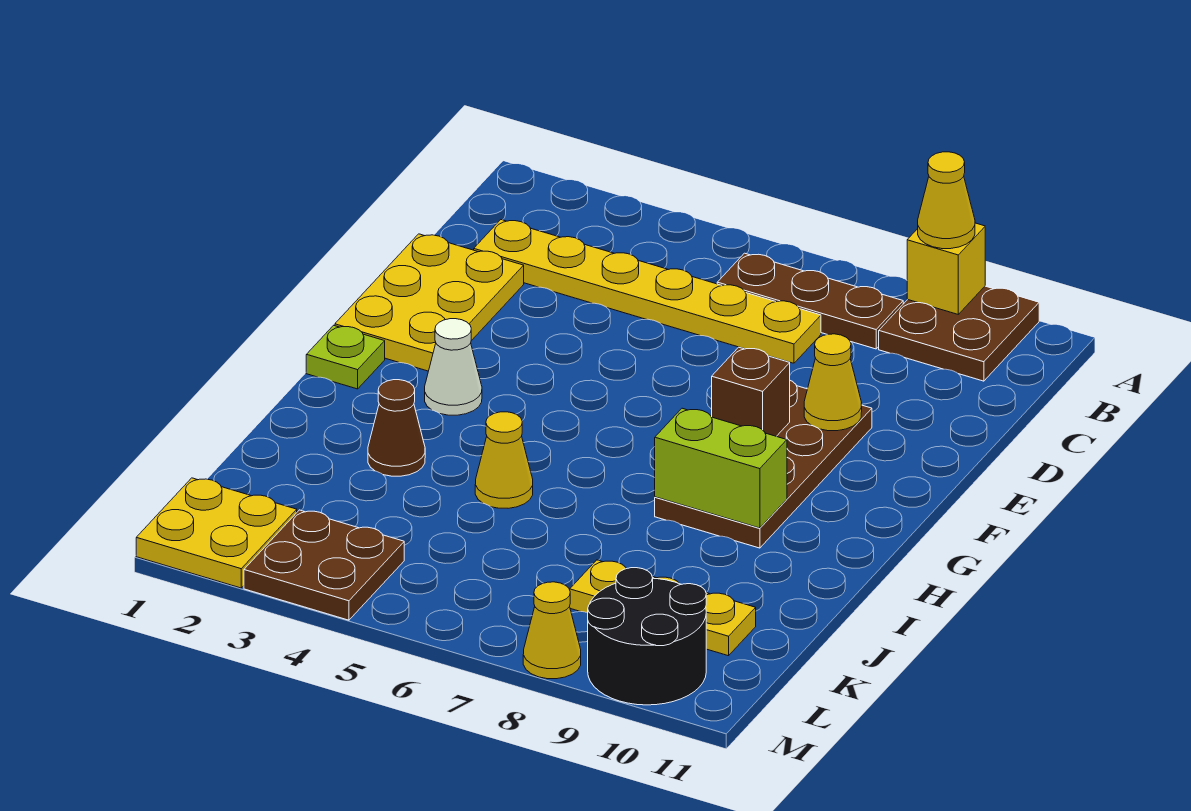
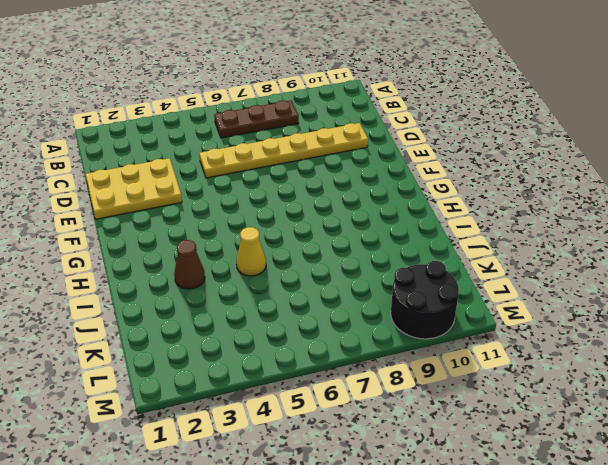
yellow plate D1:E3 level 1 -> yellow plate D1:F2 level 1
yellow plate D5:D10 level 1 -> yellow plate C2:C7 level 1
none -> brown plate A9:B10 level 1
none -> brown plate E8:H9 level 1
none -> lime plate G1 level 1

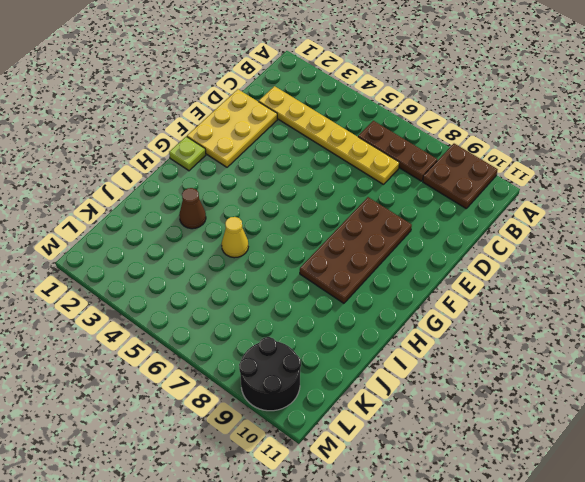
none -> white cone G3 level 1
none -> yellow plate K8:K10 level 1
none -> yellow plate L1:M2 level 1

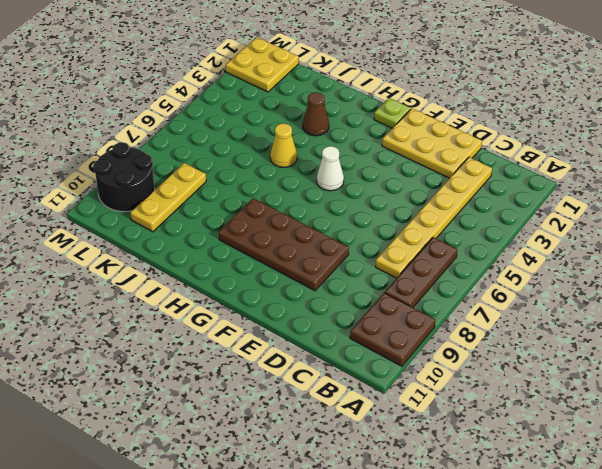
white cone G5 level 1 -> white cone G3 level 1
none -> brown plate L3:M4 level 1
none -> yellow cone M8 level 1
none -> yellow brick A9 level 2

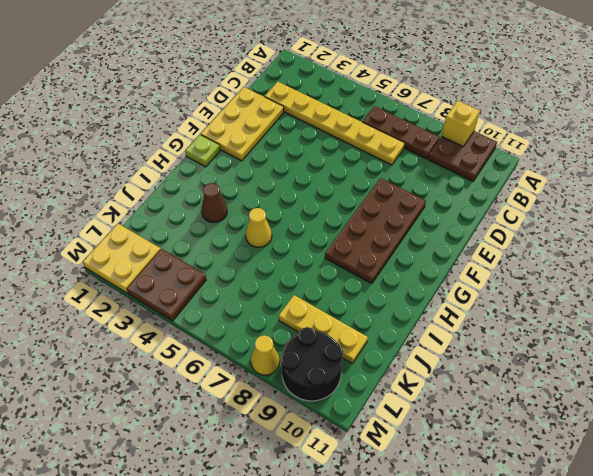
none -> white cone G3 level 1
none -> yellow cone E9 level 2
none -> brown brick F8 level 2

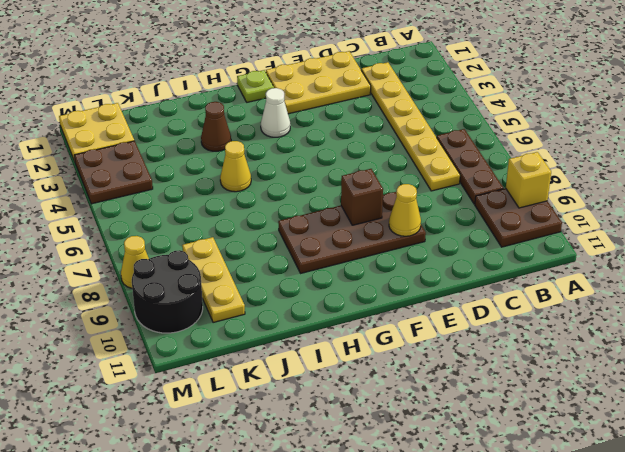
none -> lime brick H8:H9 level 2
none -> yellow cone A9 level 3

